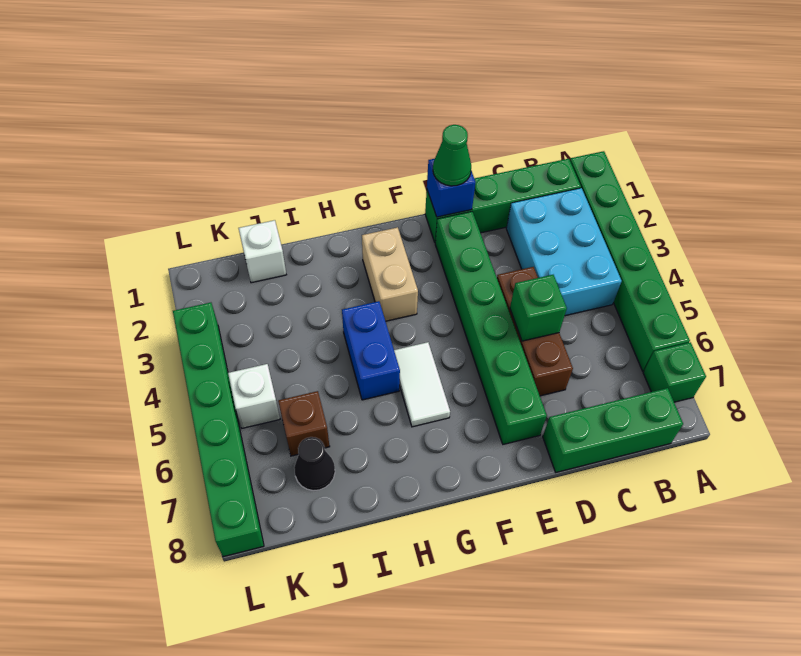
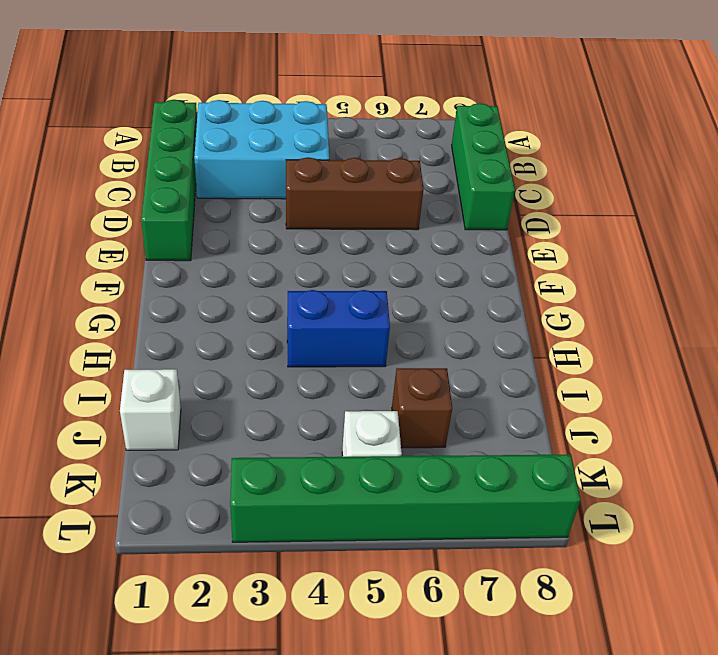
none -> green brick A1:A6 level 1
none -> green brick A7 level 1
none -> green brick E2:E7 level 1

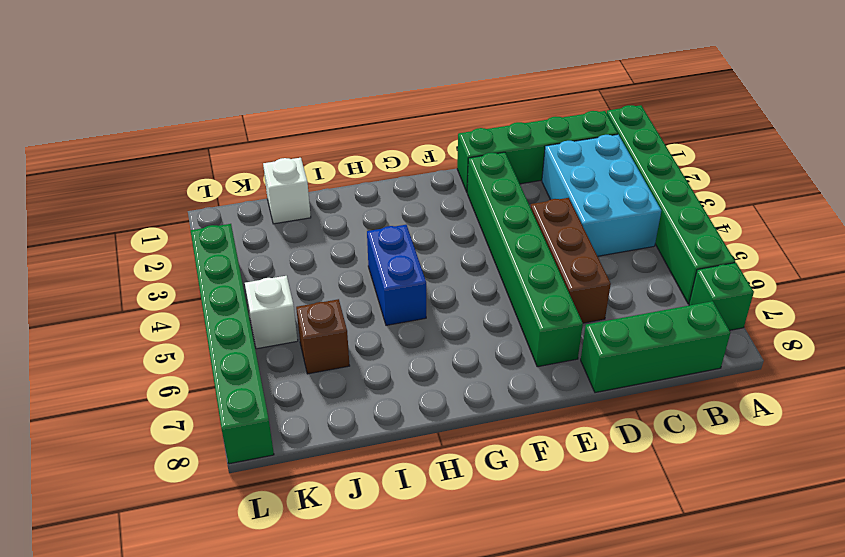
none -> tan brick G2:G3 level 1
none -> white tile G5:G6 level 1
none -> black cone J7 level 1

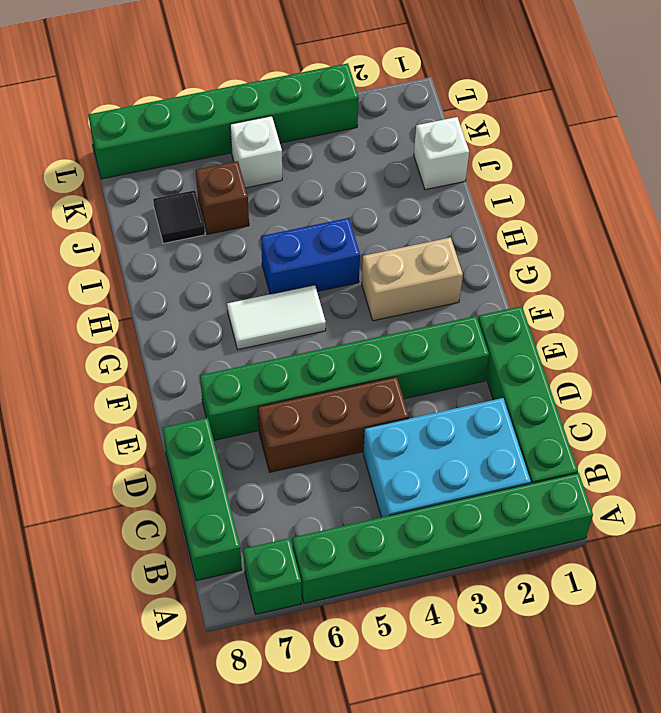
black tile J7 level 1 -> black cone J7 level 1
none -> green brick D5 level 2
none -> blue brick E1 level 2
none -> green cone E1 level 3

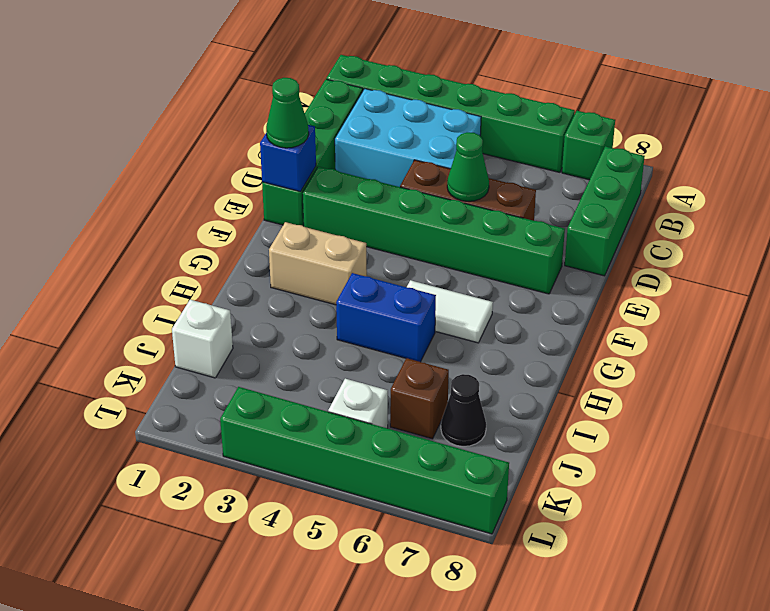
green cone D5 level 2 -> green brick D5 level 2

